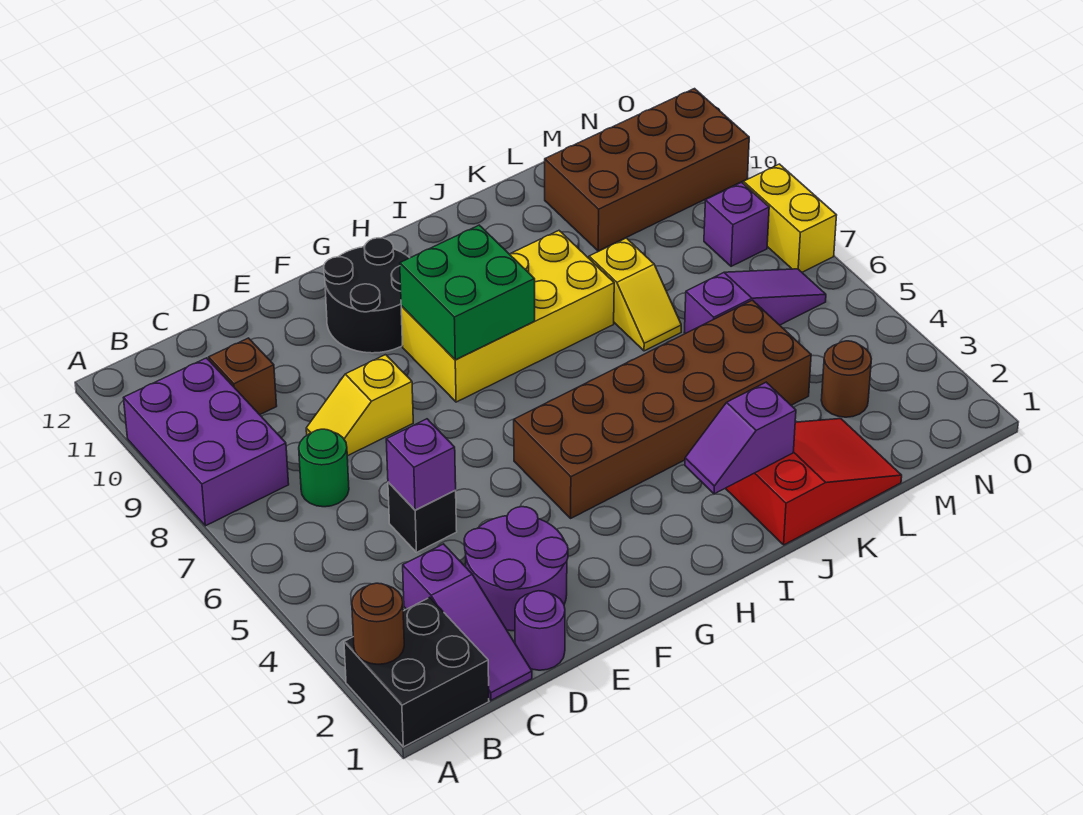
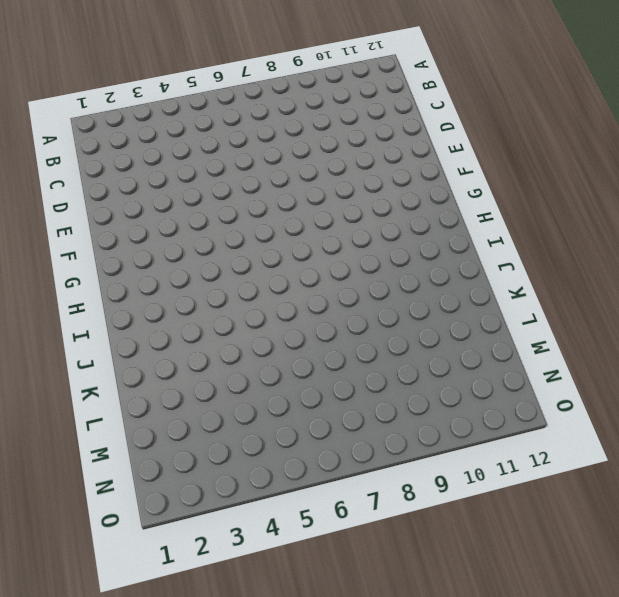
none -> black brick A1:B2 level 1
none -> purple brick A8:B10 level 1
none -> purple slope C1:C3 level 1 top 3

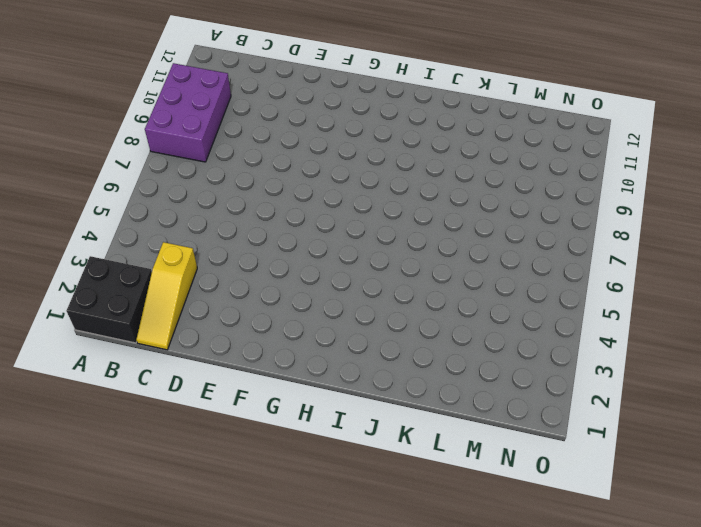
yellow slope C1:C3 level 1 top 3 -> purple slope C1:C3 level 1 top 3
none -> green round brick C7 level 1
none -> brown brick C10 level 1
none -> purple round brick D1 level 1

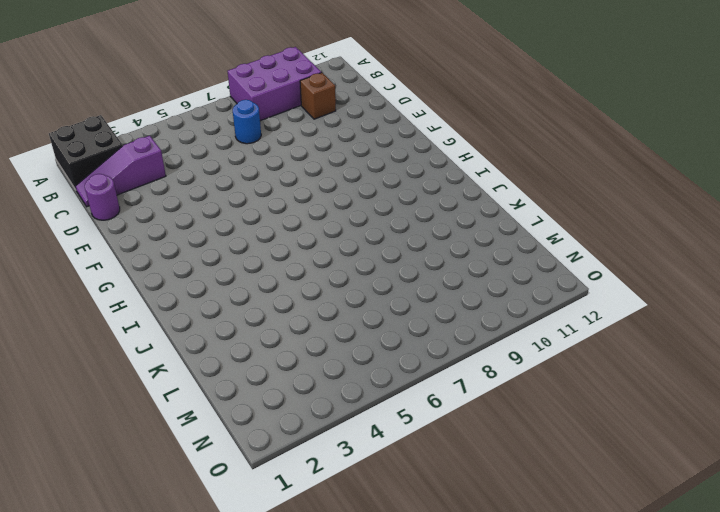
blue round brick C7 level 1 -> green round brick C7 level 1
none -> purple round brick D2:E3 level 1
none -> black brick D5 level 1
none -> yellow slope D8:E8 level 1 top E

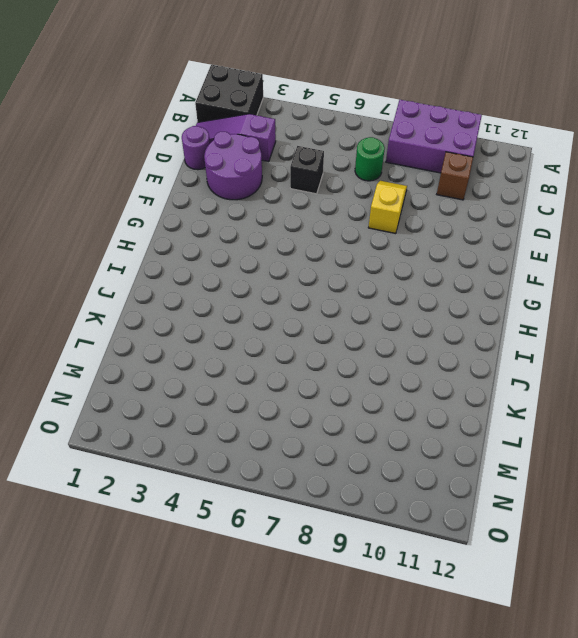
none -> black round brick F10:G11 level 1
none -> brown brick G4:L5 level 1
none -> yellow brick G8:J9 level 1

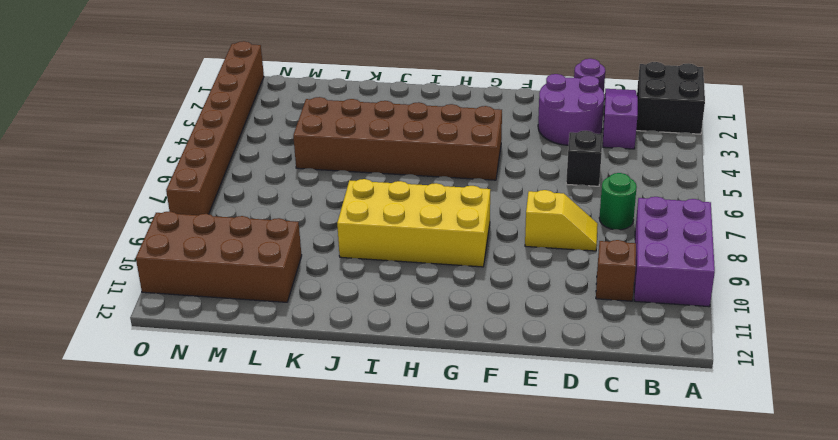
brown brick O1:O8 level 1 -> yellow brick O7:O8 level 1
none -> black round brick F10:G11 level 1
none -> red slope J1:L2 level 1 top J
none -> yellow slope K7:K8 level 1 top 8

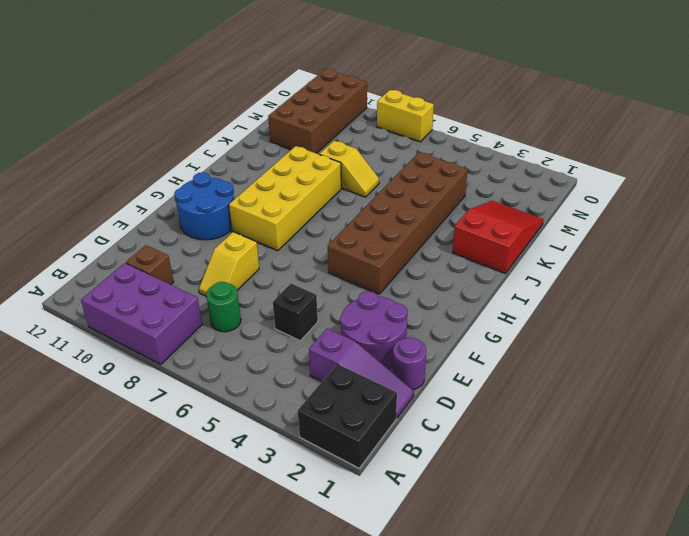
blue round brick F10:G11 level 1 -> black round brick F10:G11 level 1
none -> purple slope L6:N6 level 1 top L
none -> brown round brick M3 level 1
none -> purple brick N8 level 1

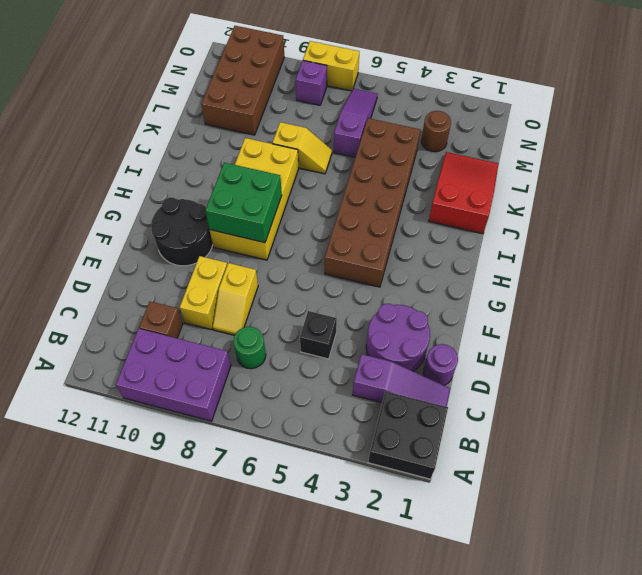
yellow brick D9:E9 level 1 -> none
none -> brown round brick A2 level 2
none -> purple brick D5 level 2
none -> purple slope I2:J2 level 2 top J

